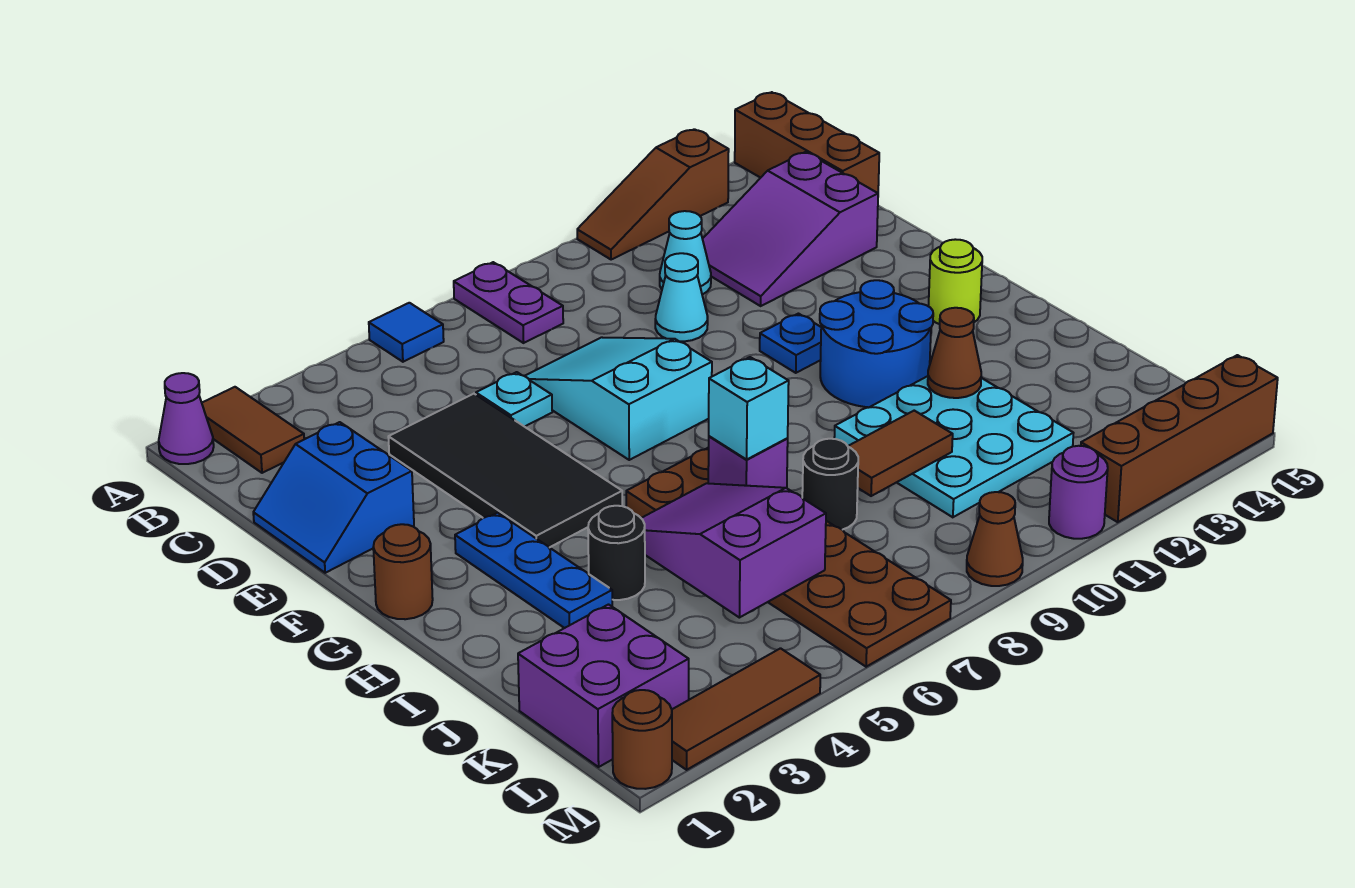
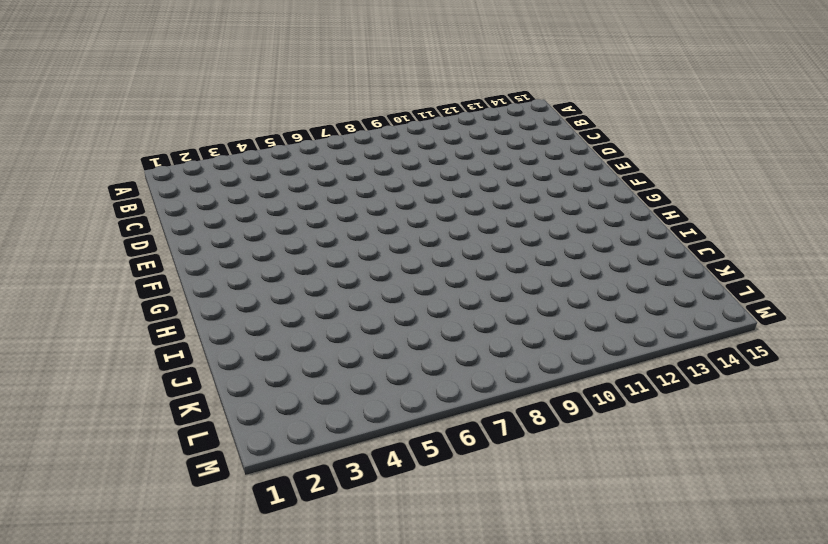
none -> purple cone A1 level 1
none -> brown tile A2:B2 level 1
none -> blue tile A6 level 1
none -> purple plate A8:B8 level 1

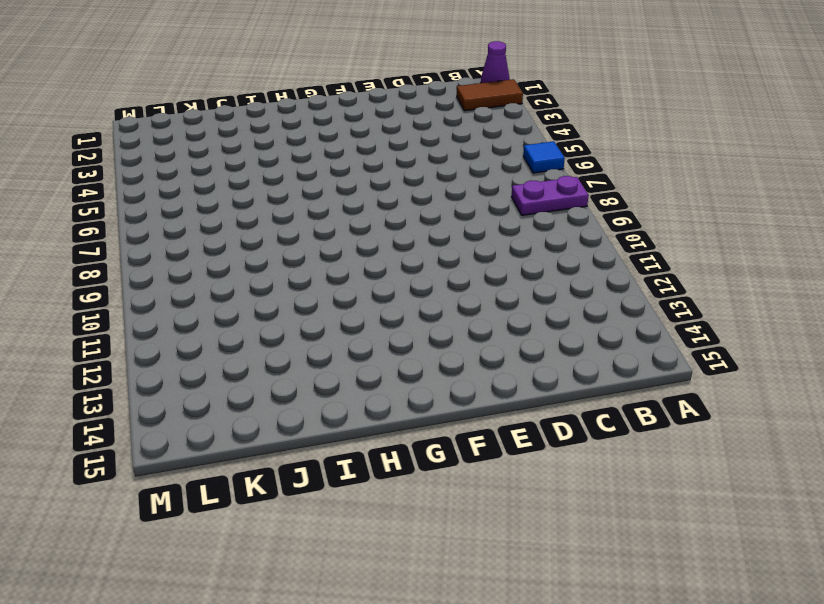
none -> brown slope A11:A13 level 1 top 13
none -> brown brick A15:C15 level 1
none -> cyan cone C11 level 1
none -> purple slope C12:D14 level 1 top 14

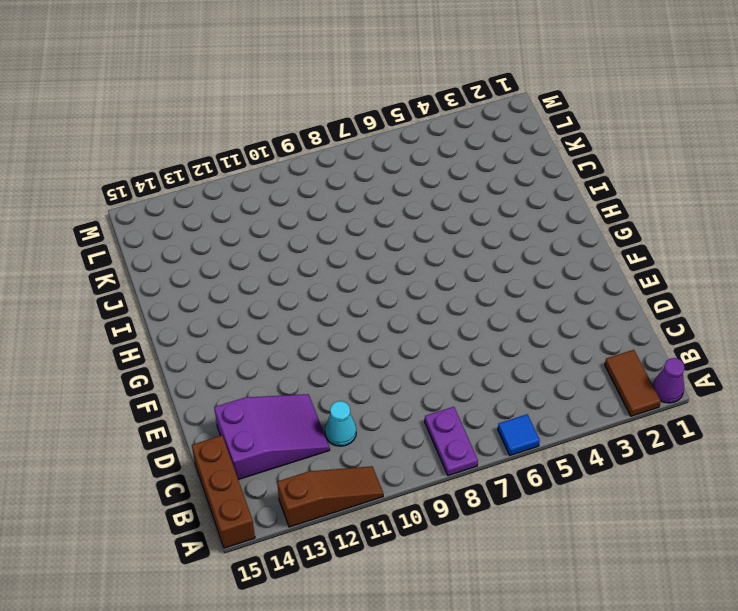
none -> blue slope D1:E2 level 1 top 2
none -> black tile D4:G5 level 1
none -> cyan plate D6 level 1
none -> cyan slope D7:F8 level 1 top F

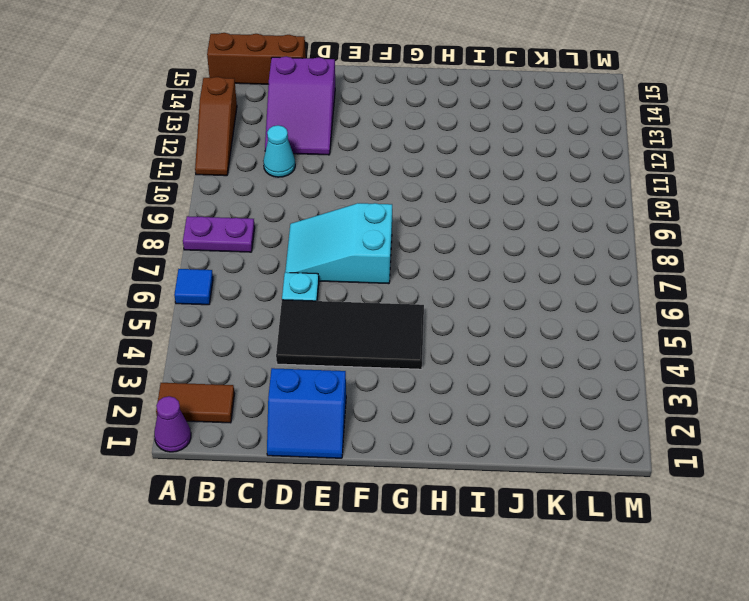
none -> cyan cone D10 level 1
none -> blue plate F11 level 1
none -> brown round brick G1 level 1
none -> blue plate G3:I3 level 1

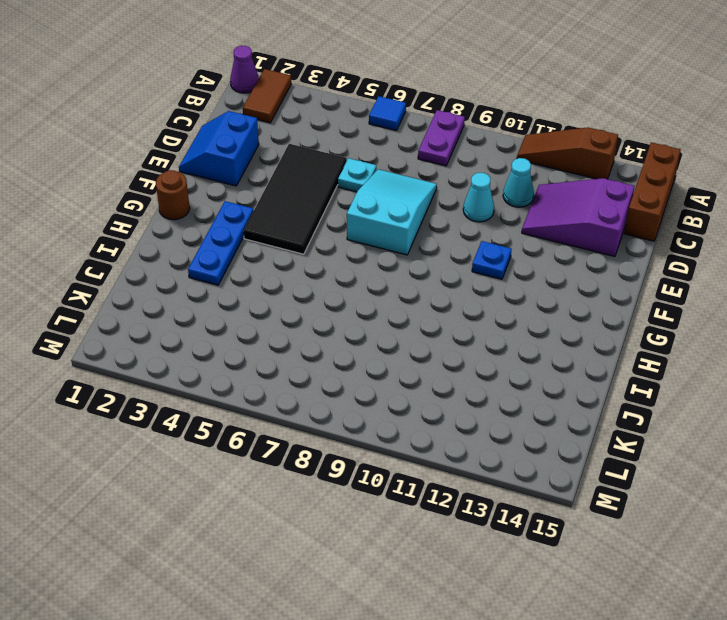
none -> blue round brick G11:H12 level 1
none -> lime round brick G14 level 1
none -> brown plate H6:M7 level 1
none -> black round brick I4 level 1

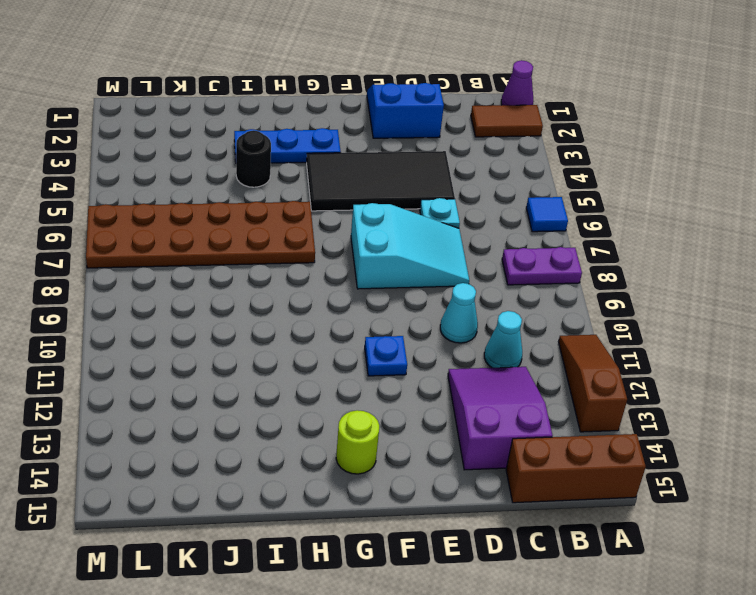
none -> brown round brick G1 level 1
none -> blue round brick G11:H12 level 1
none -> cyan plate I10:K12 level 1
none -> black round brick J8 level 1

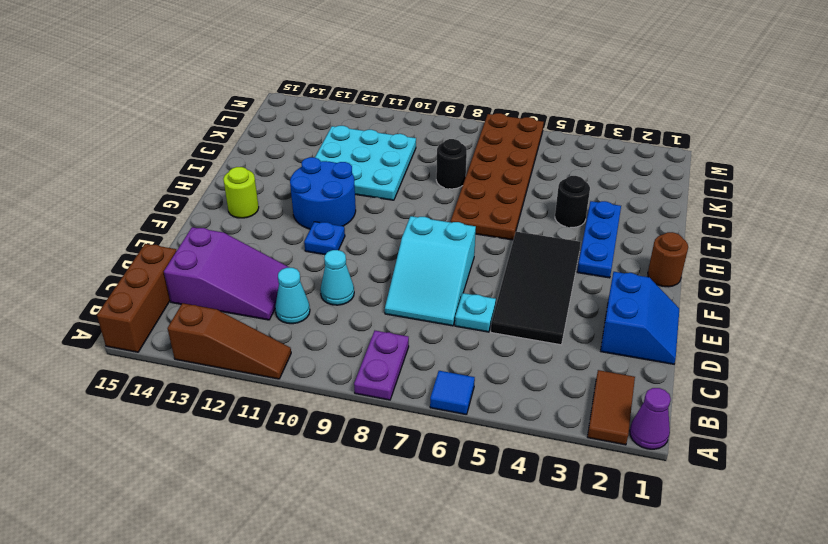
none -> purple brick K1:L2 level 1
none -> brown round brick M1 level 1
none -> brown tile M2:M4 level 1
none -> brown cone M9 level 1

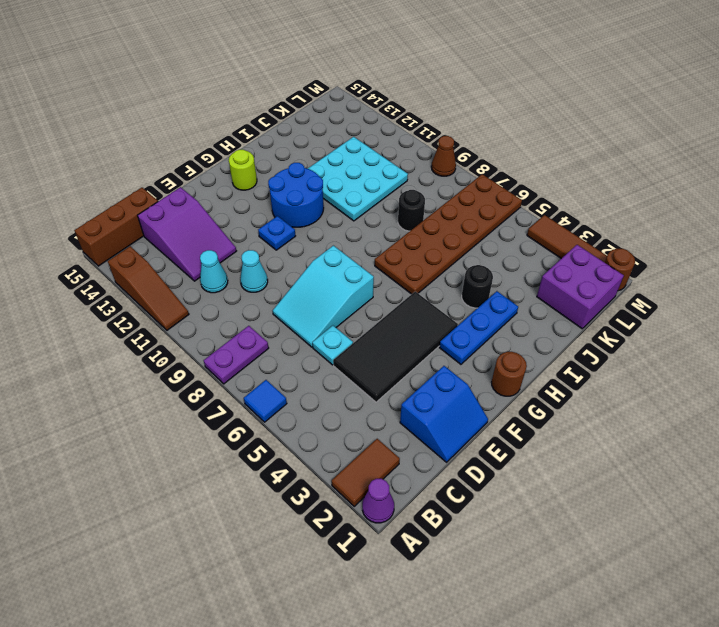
none -> purple round brick M11 level 1
none -> brown brick M12:M15 level 1
none -> purple slope I5:K6 level 2 top K
none -> purple brick I7 level 2

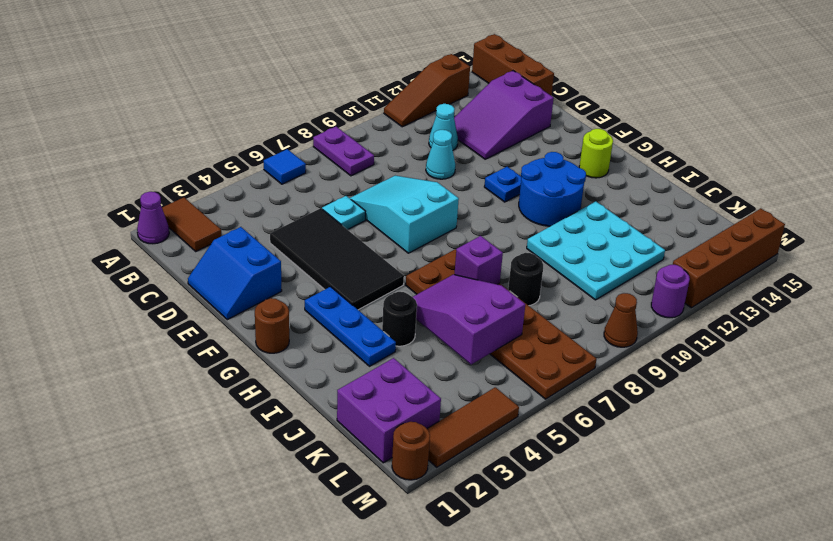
none -> brown cone I12 level 2
none -> brown tile J9:J10 level 2
none -> cyan brick I7 level 3

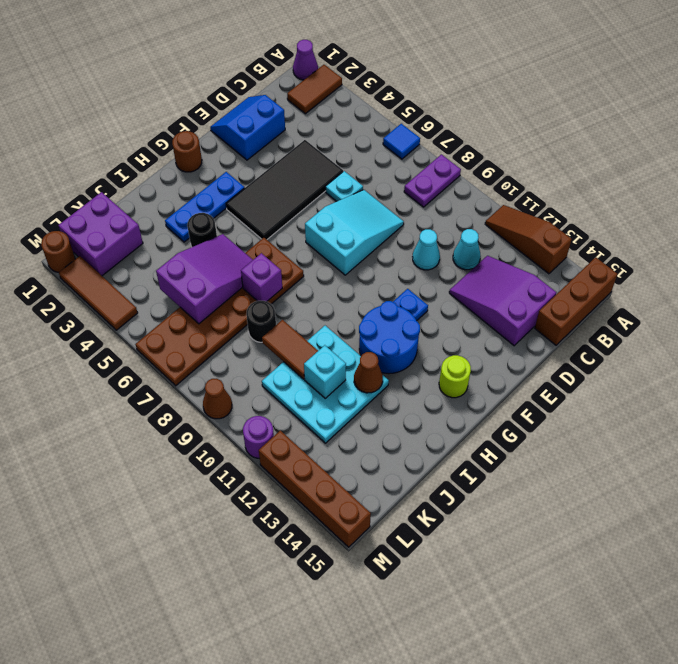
cyan brick J11 level 2 -> cyan brick I7 level 3

